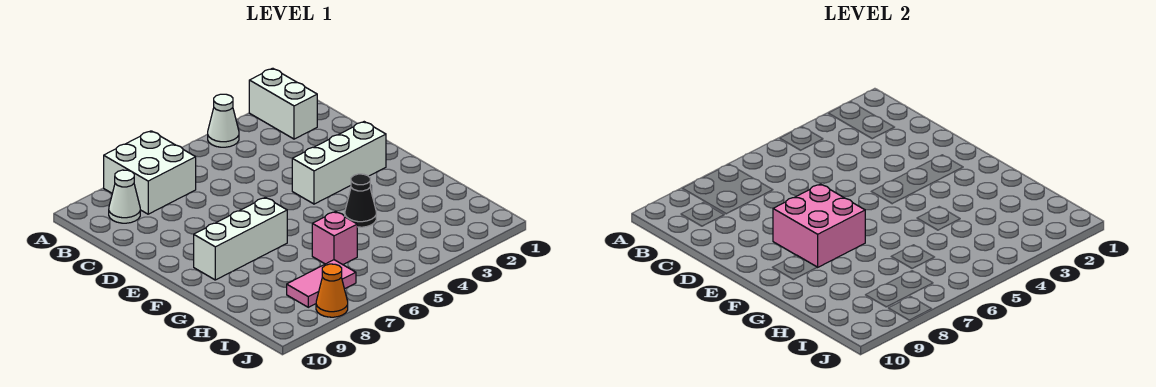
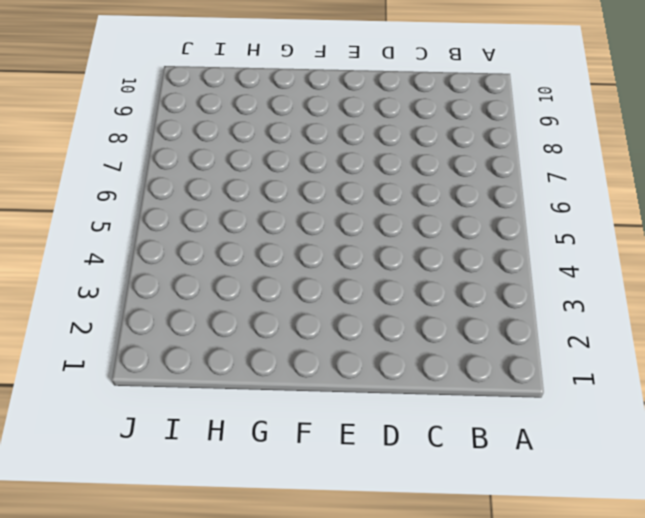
none -> white brick A2:B2 level 1
none -> white cone A4 level 1

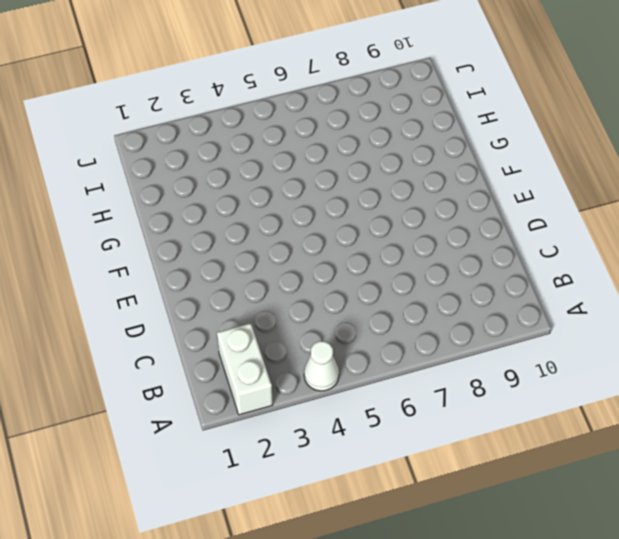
none -> white brick A7:B8 level 1
none -> white cone B9 level 1

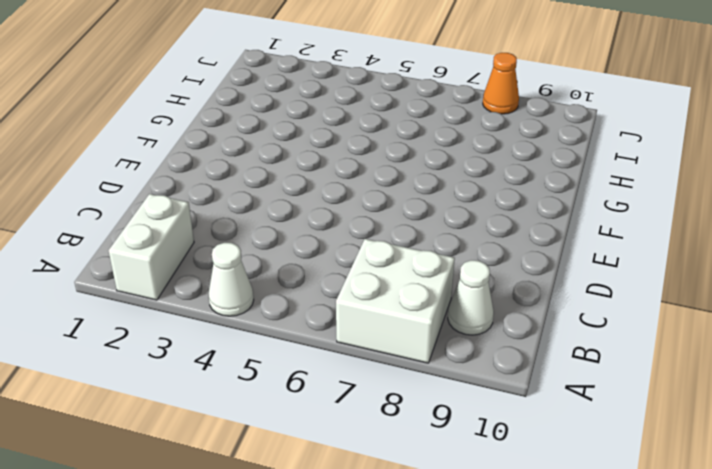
none -> white brick E2:E4 level 1
none -> white brick F7:F9 level 1

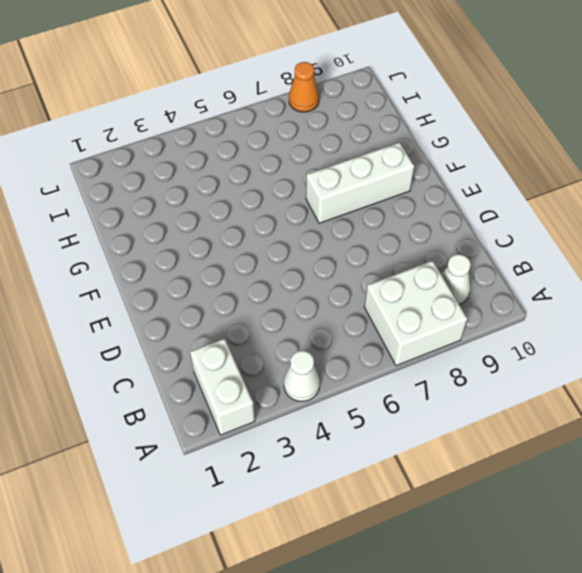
none -> white brick E2:E4 level 1
none -> black cone G4 level 1

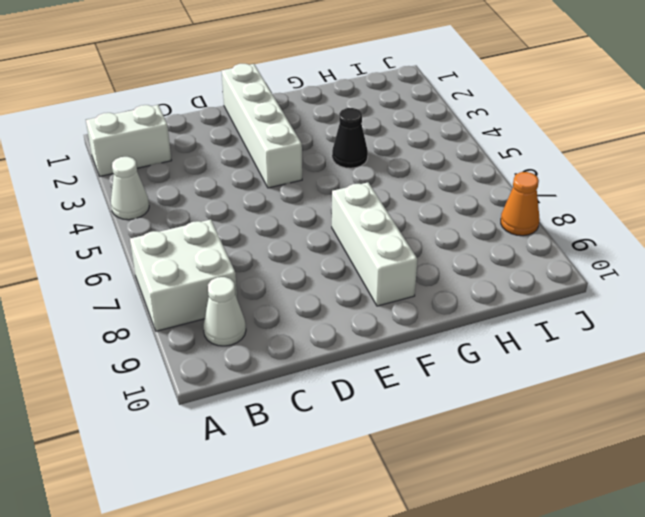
white brick E1:E4 level 1 -> white brick E2:E4 level 1
none -> pink brick H6 level 1
none -> pink tile I7:I8 level 1

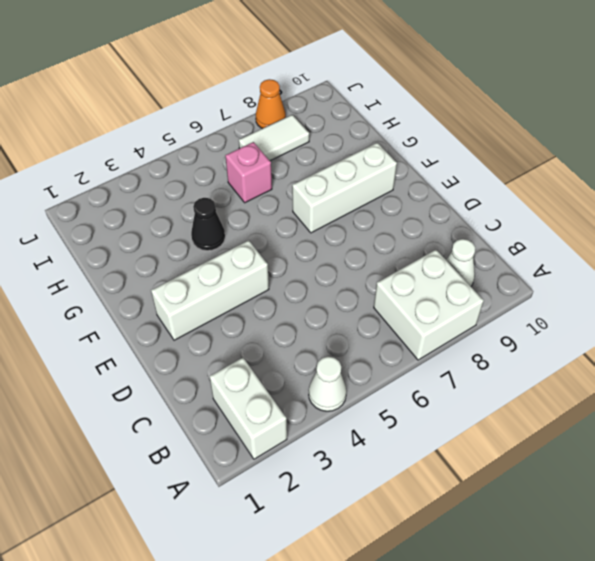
white tile I7:I8 level 1 -> pink tile I7:I8 level 1
none -> pink brick E7:F8 level 2

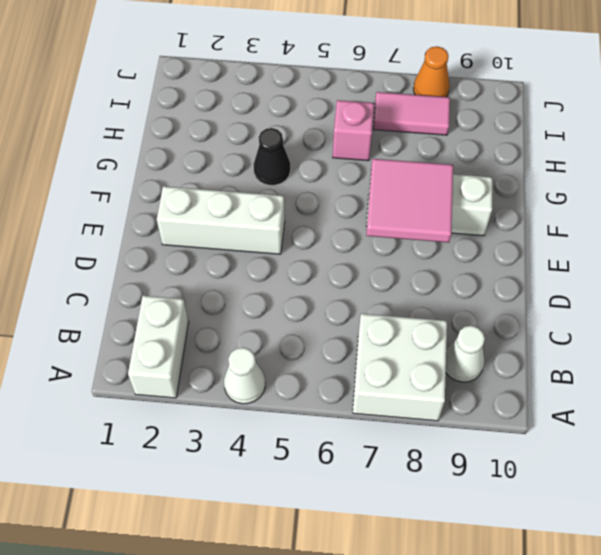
pink tile E7:F8 level 2 -> pink brick E7:F8 level 2

